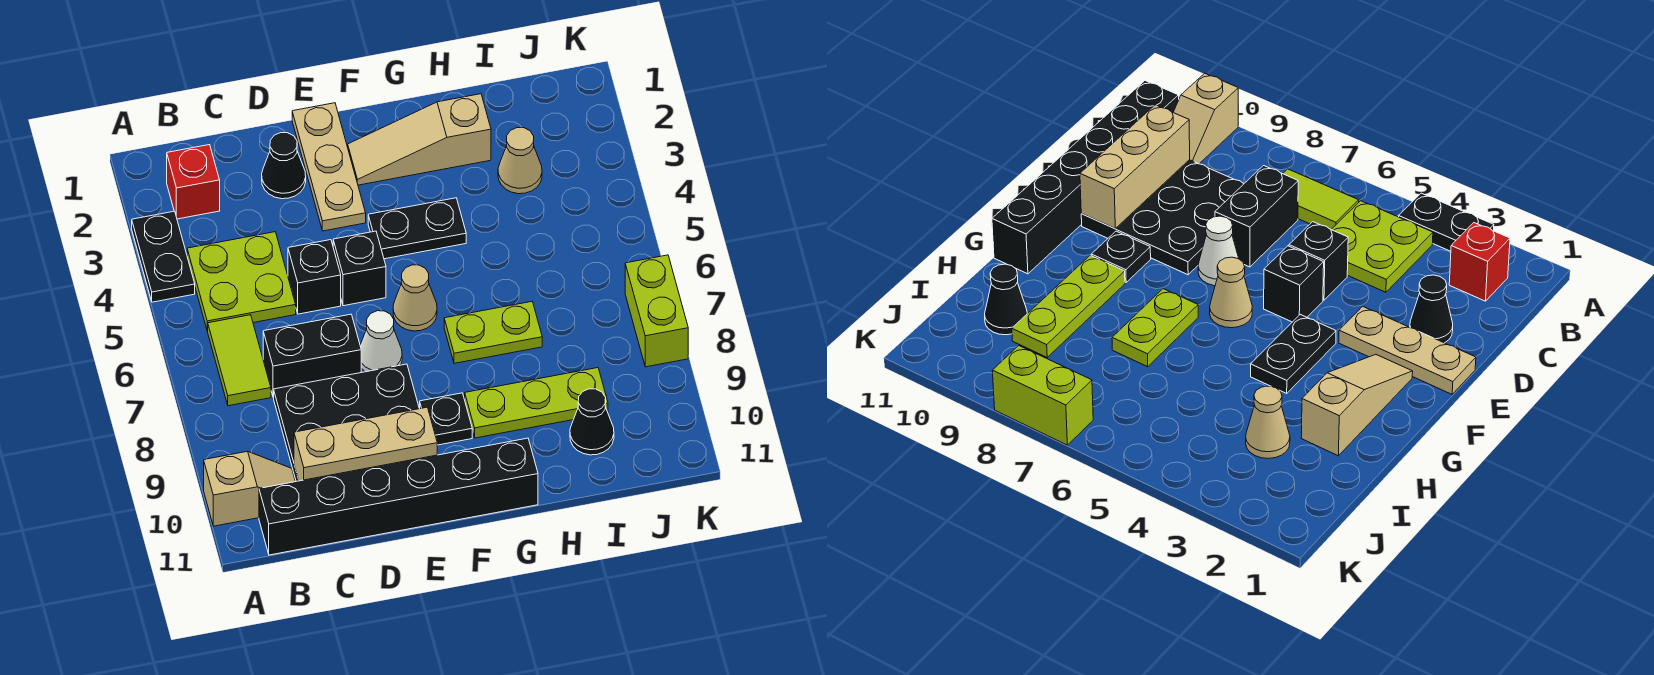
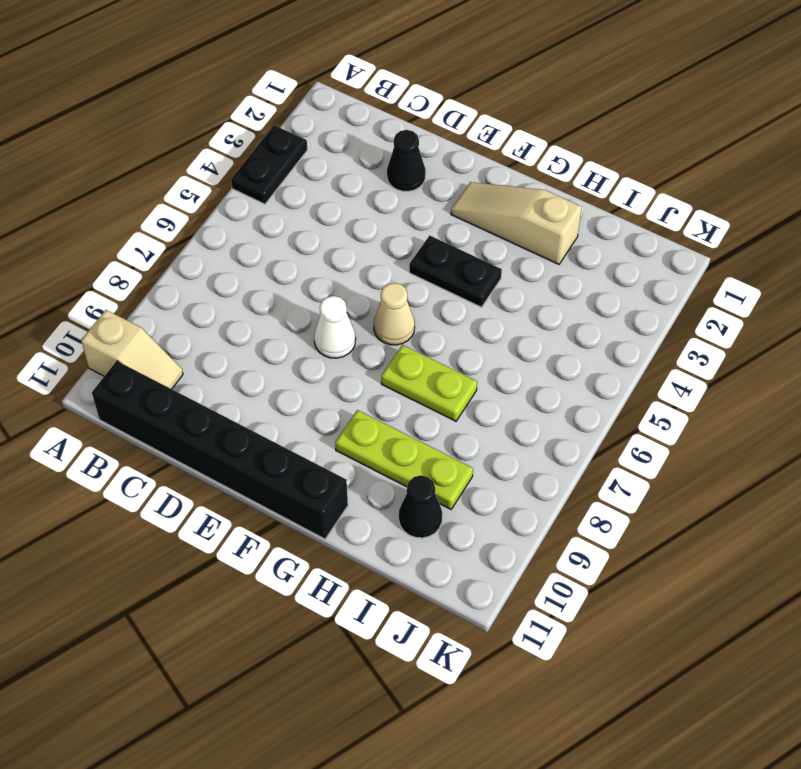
none -> red brick B2 level 1
none -> lime plate B4:C5 level 1
none -> lime tile B6:B7 level 1

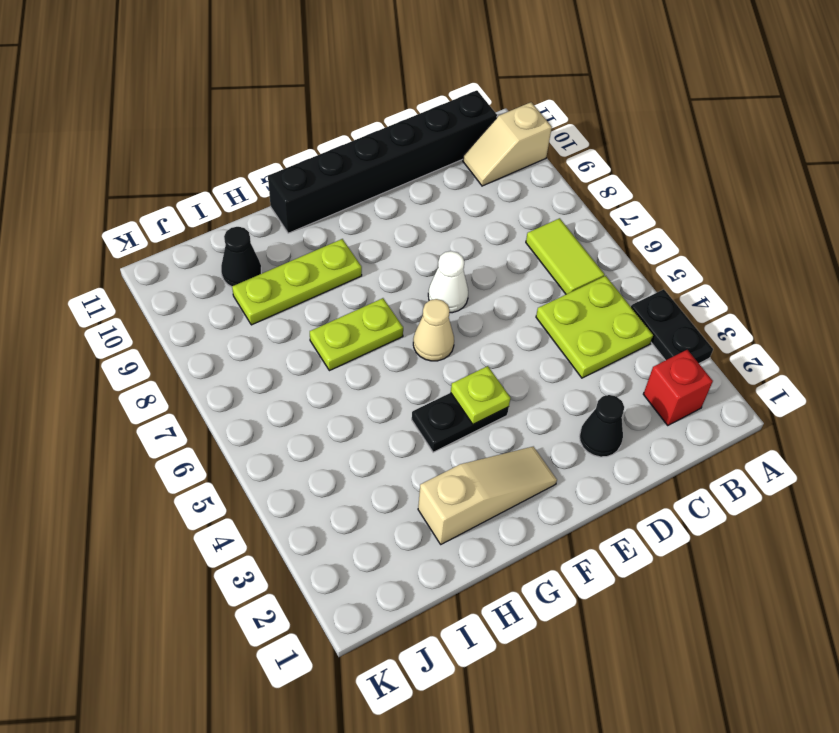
lime plate F4 level 2 -> none
none -> black brick C7:D7 level 1
none -> black plate C8:E10 level 1
none -> black brick D5 level 1

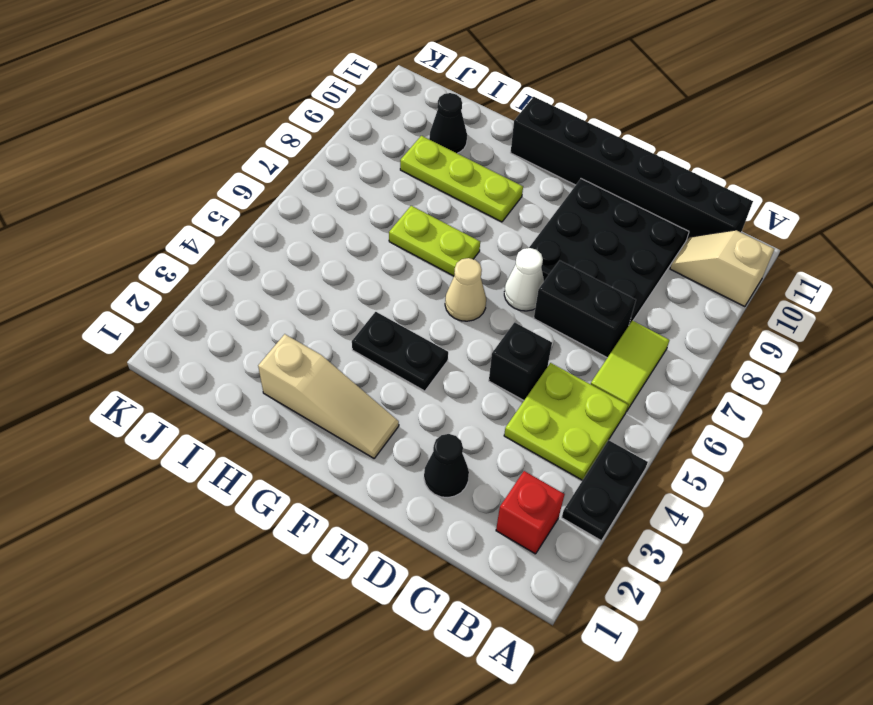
none -> tan plate E1:E3 level 1
none -> black brick E5 level 1
none -> black plate F9 level 1

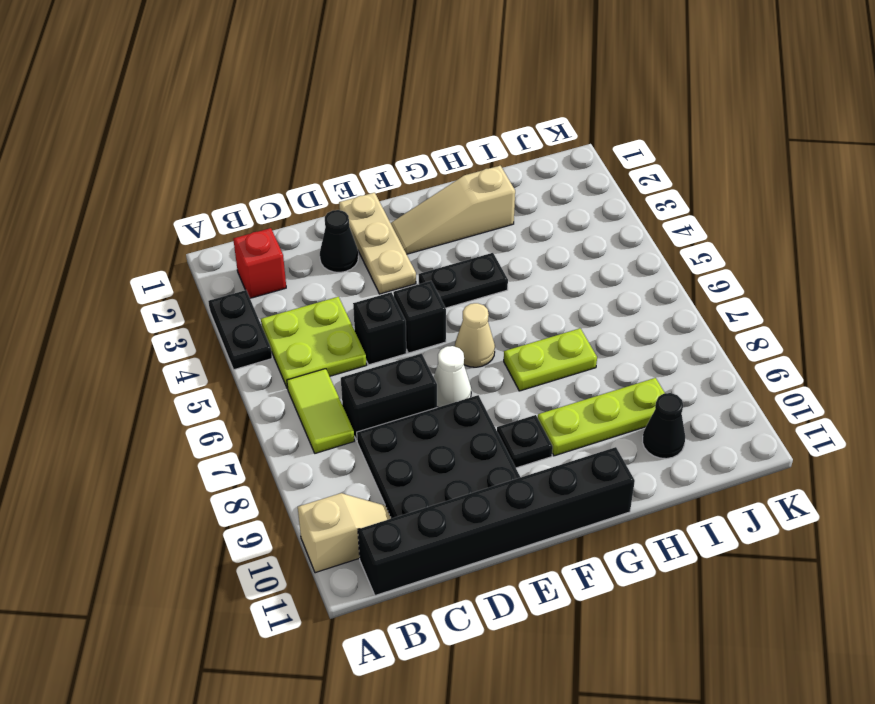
none -> tan cone I3 level 1
none -> lime brick K7:K8 level 1
none -> tan brick C10:E10 level 2

